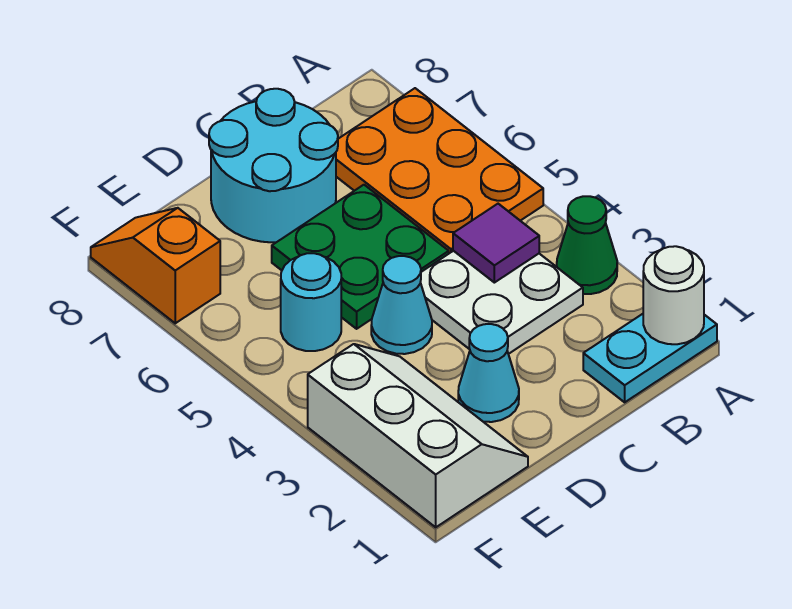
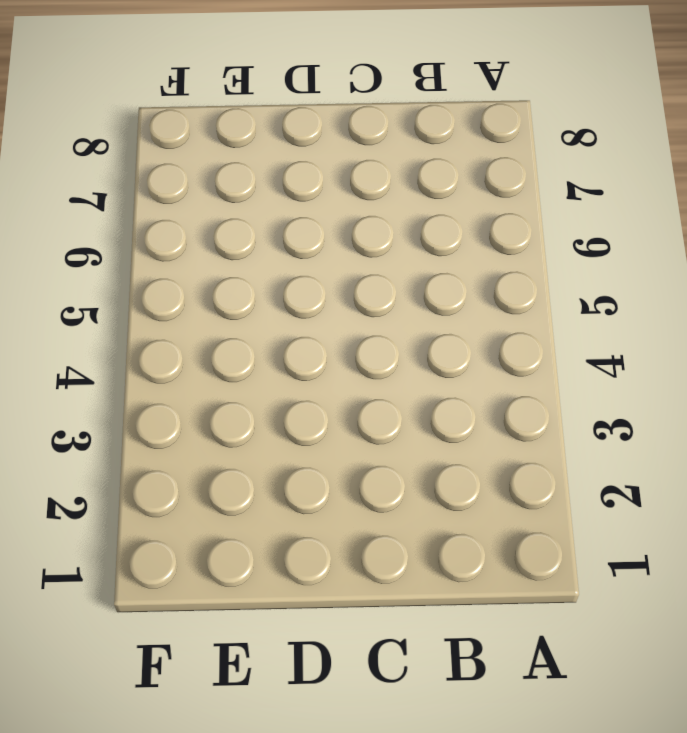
none -> cyan plate A1:B1 level 1
none -> green cone A3 level 1
none -> orange plate A5:B7 level 1

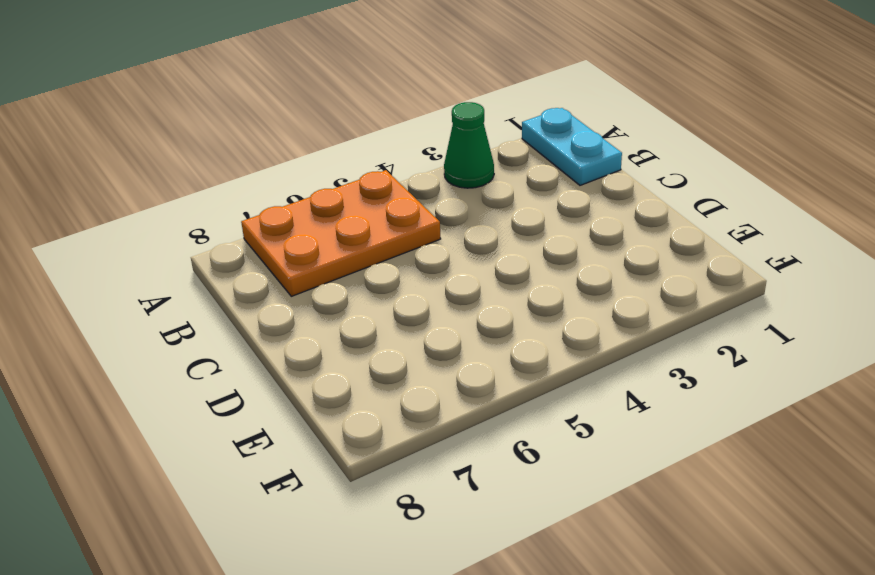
none -> white plate B3:C4 level 1
none -> green plate C5:D6 level 1
none -> cyan round brick C7:D8 level 1

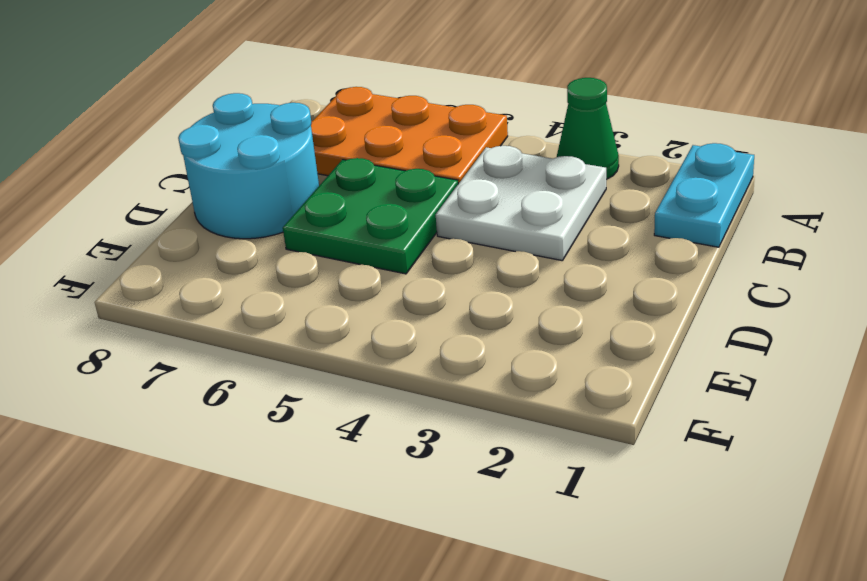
none -> cyan cone D2 level 1
none -> cyan cone D4 level 1
none -> white slope E1:F3 level 1 top F

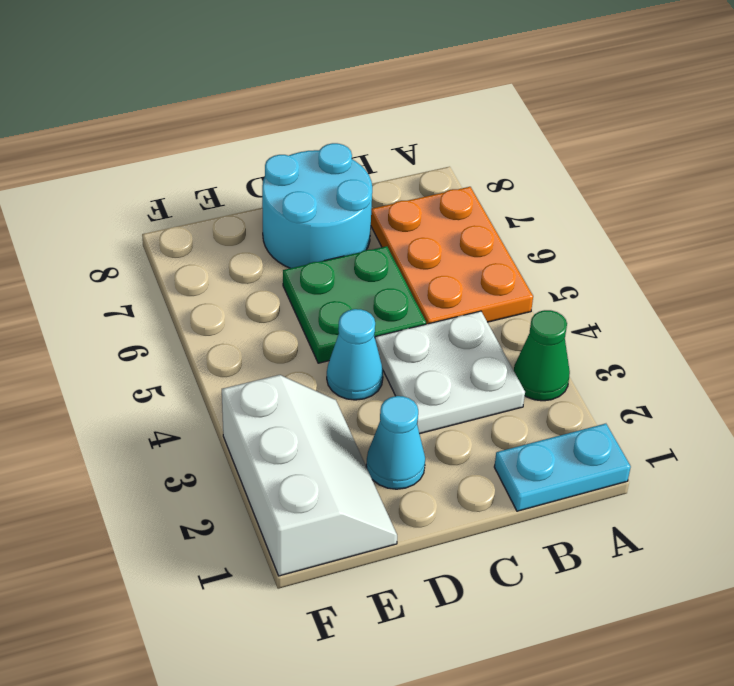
none -> cyan round brick E5 level 1
none -> orange slope F7:F8 level 1 top 7
none -> white round brick A1 level 2

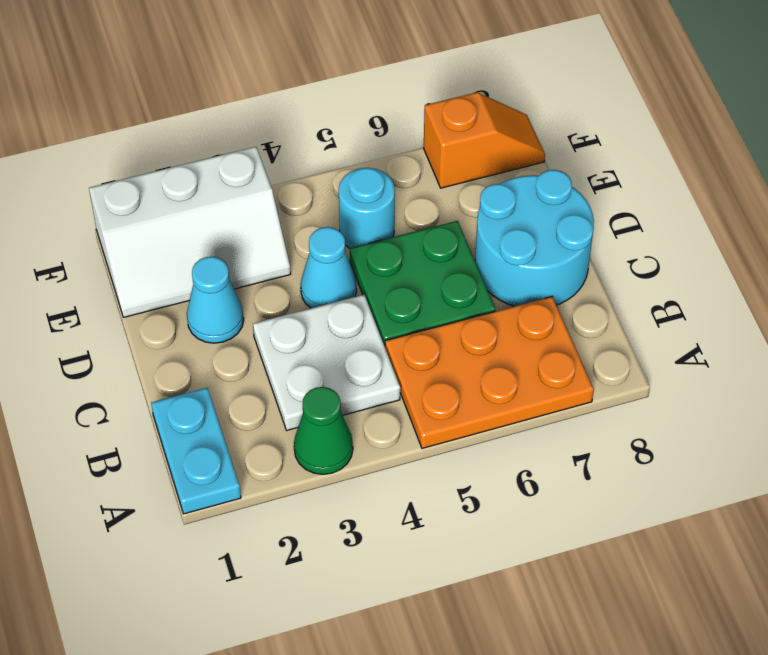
none -> white round brick A1 level 2
none -> purple tile B4 level 2

